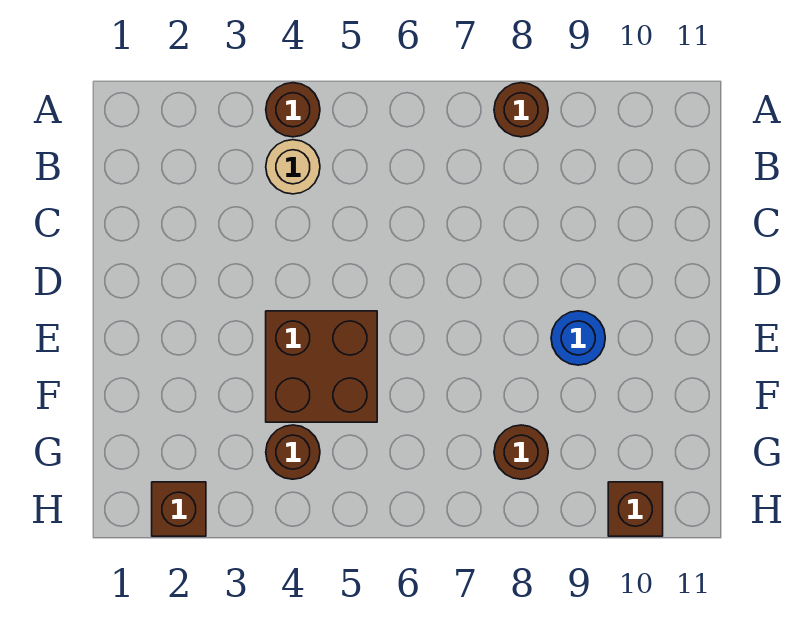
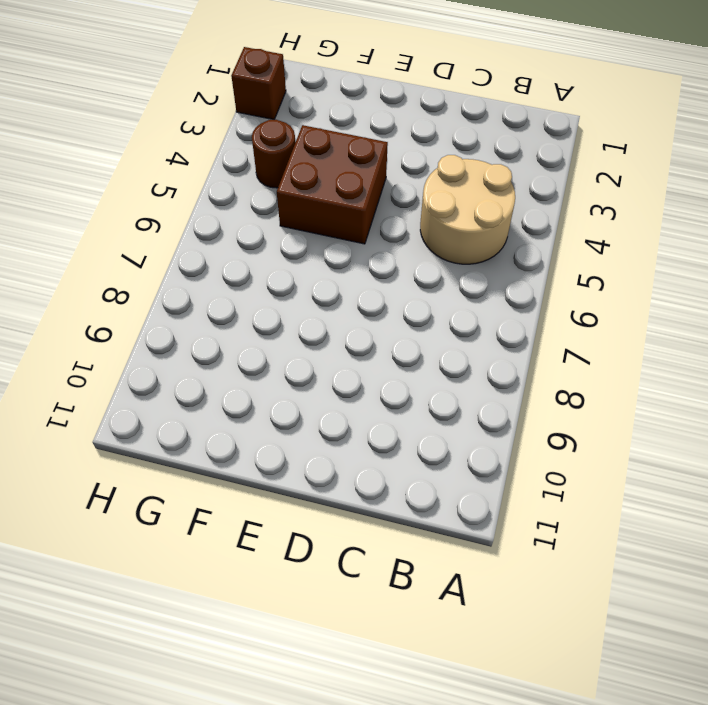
tan round brick B4:C5 level 1 -> tan round brick B4 level 1
none -> brown round brick A4 level 1
none -> brown round brick A8 level 1

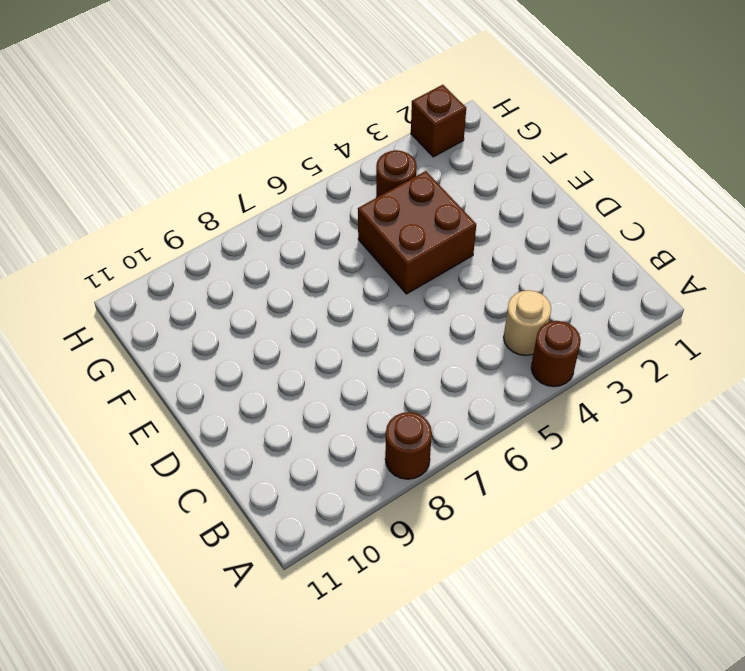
none -> blue round brick E9 level 1
none -> brown round brick G8 level 1

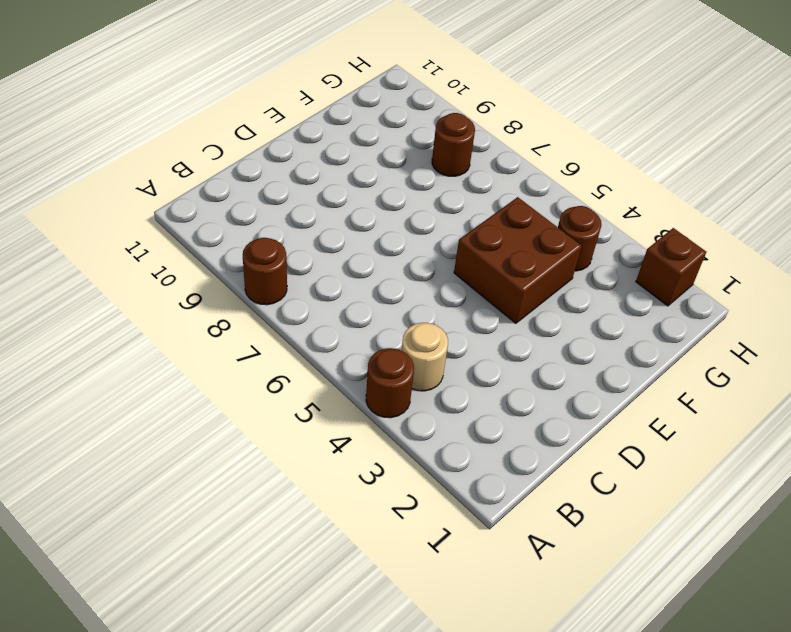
none -> blue round brick E9 level 1
none -> brown brick H10 level 1

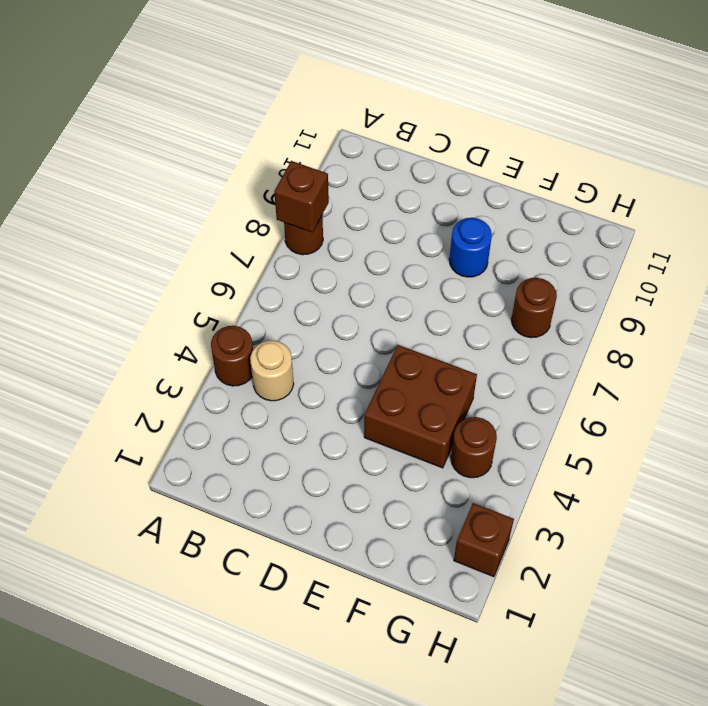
brown brick A8 level 2 -> brown brick H10 level 1

